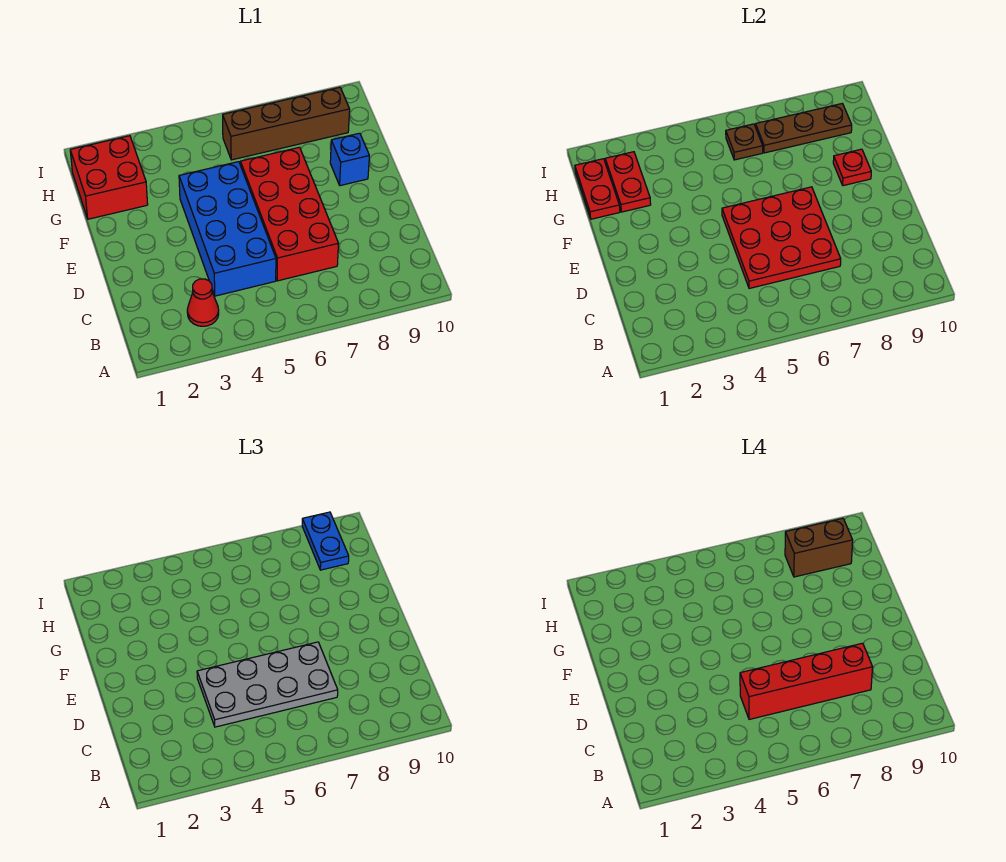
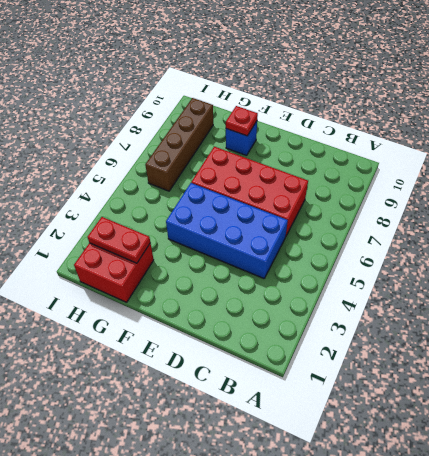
none -> red cone B3 level 1
none -> red plate C5:E7 level 2
none -> red plate G1:H1 level 2

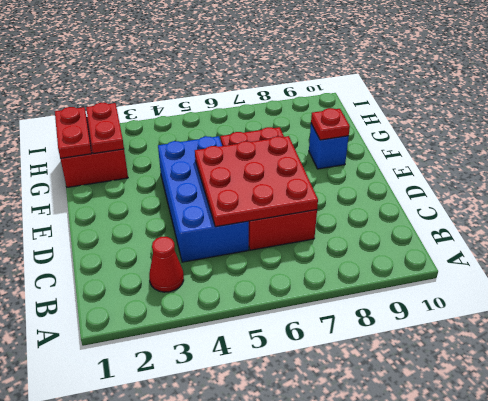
none -> brown brick H6:H9 level 1
none -> brown plate H6 level 2
none -> brown plate H7:H9 level 2

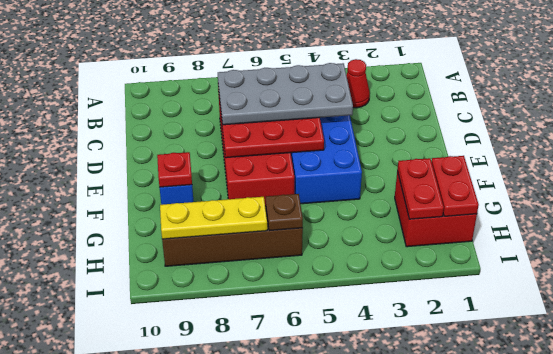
yellow plate H7:H9 level 2 -> brown plate H7:H9 level 2
none -> blue plate H9:I9 level 3
none -> red brick C5:C8 level 4
none -> brown brick H8:H9 level 4

